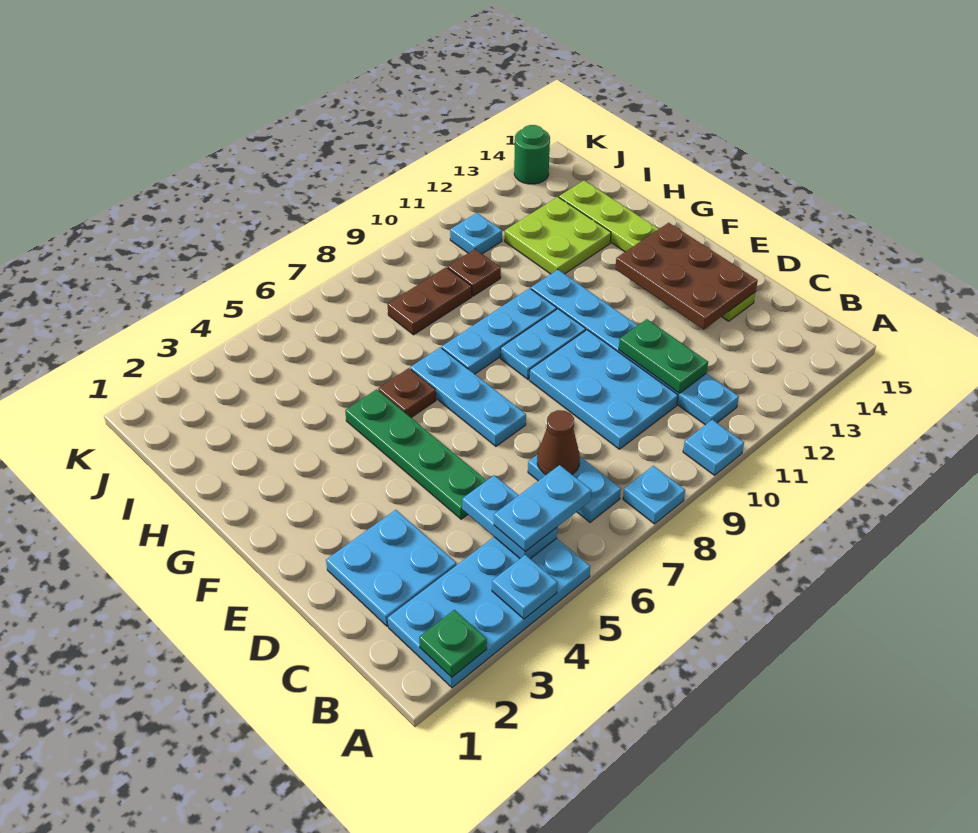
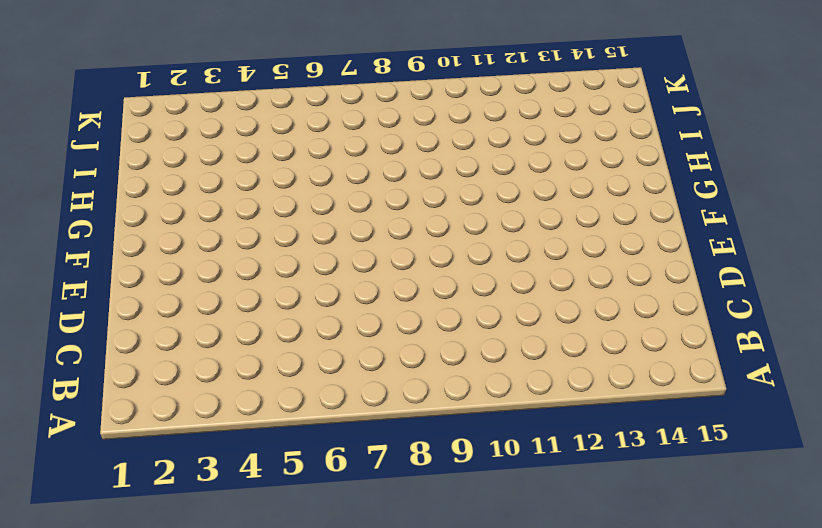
none -> cyan plate A2:B5 level 1
none -> cyan plate A8 level 1
none -> cyan plate A10 level 1

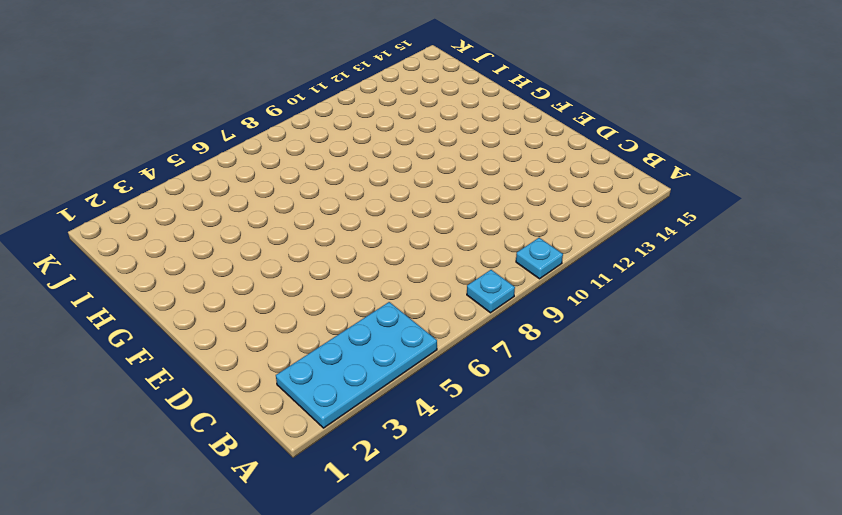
none -> cyan plate B7:C7 level 1
none -> cyan plate B11:G11 level 1
none -> cyan plate C2:D3 level 1

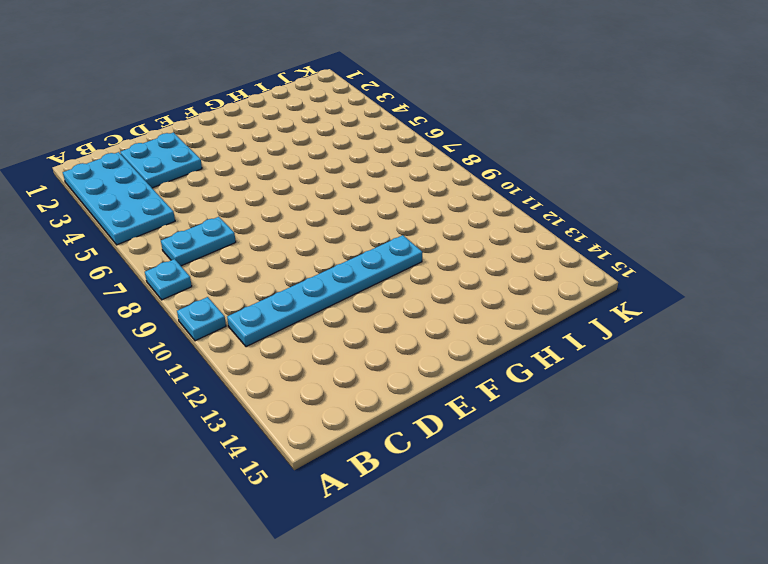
none -> cyan plate C9:E10 level 1
none -> green plate D5:G5 level 1
none -> lime plate D14:I14 level 1

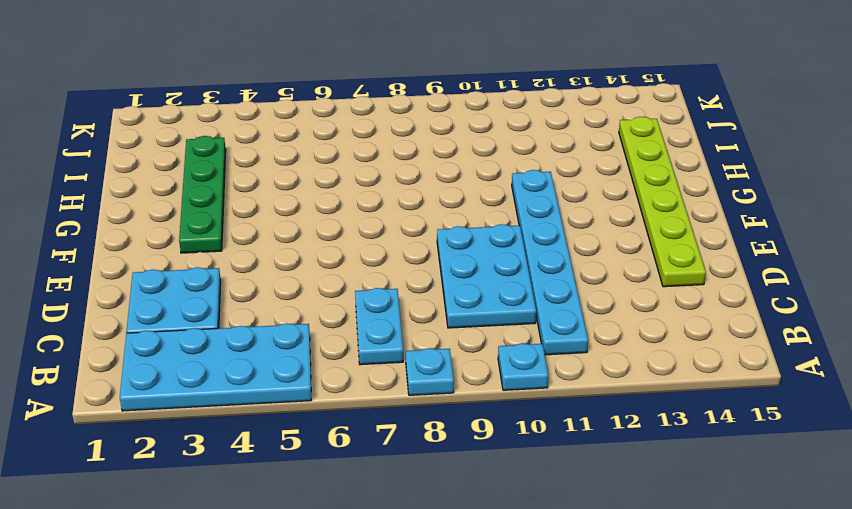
green plate F3:I3 level 1 -> green plate D5:G5 level 1
none -> cyan plate E7:G7 level 1
none -> cyan plate F9:F10 level 1
none -> brown plate G6 level 1

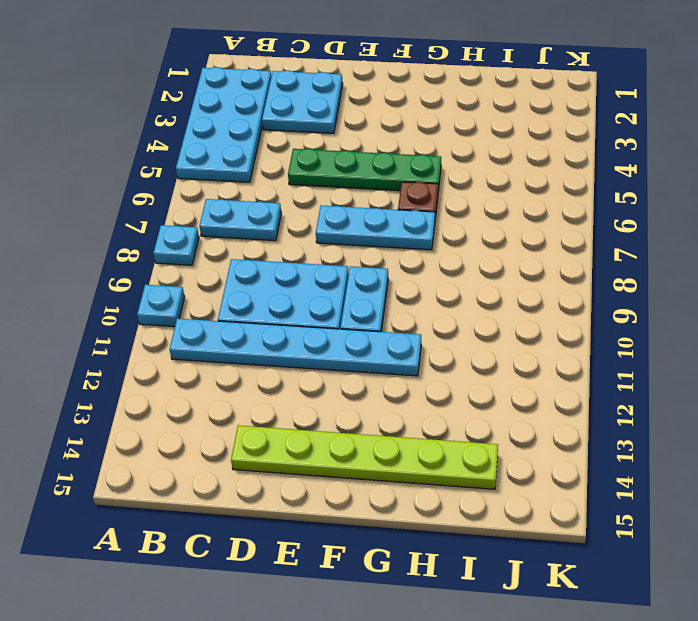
none -> cyan plate G8:G10 level 1
none -> lime plate H12:I13 level 1
none -> brown plate I8:I9 level 1

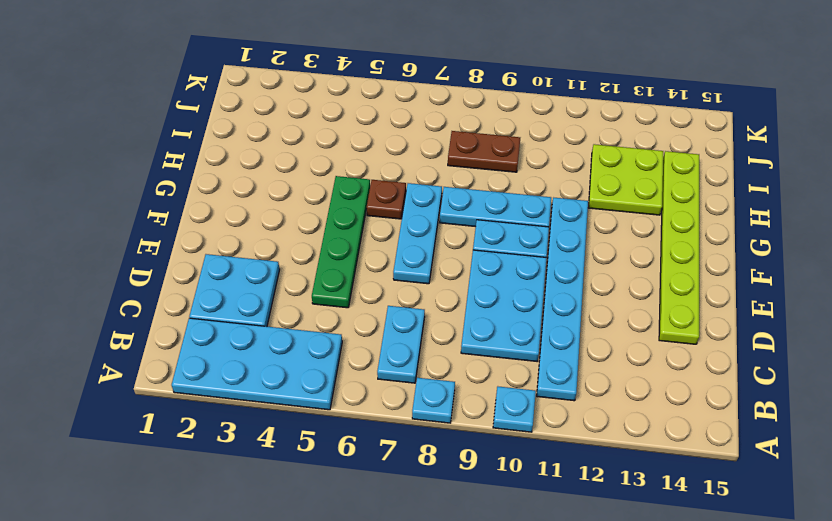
none -> brown plate I10 level 1
none -> cyan plate J11 level 1
none -> green round brick K14 level 1

